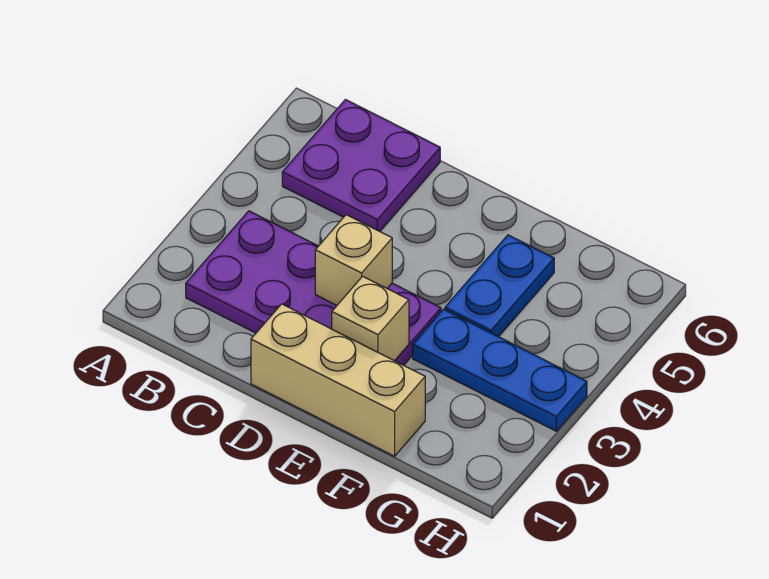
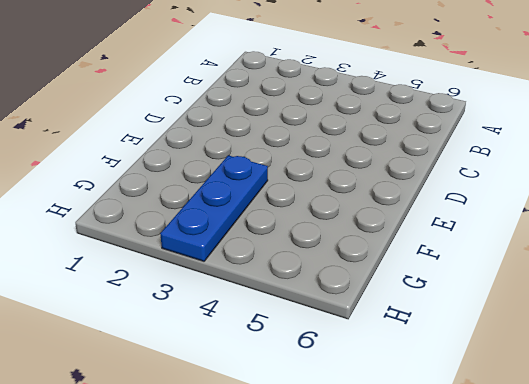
none -> purple plate B2:E3 level 1
none -> purple plate B5:C6 level 1

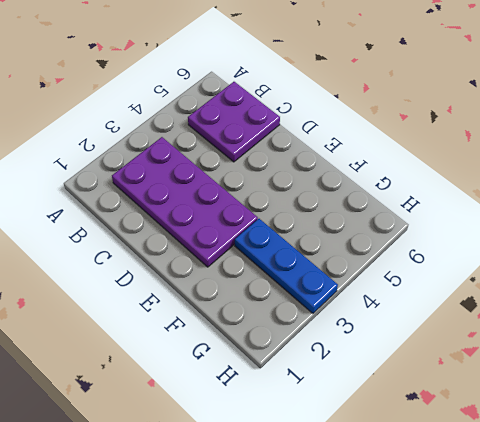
none -> tan brick D1:F1 level 1
none -> blue plate F4:F5 level 1

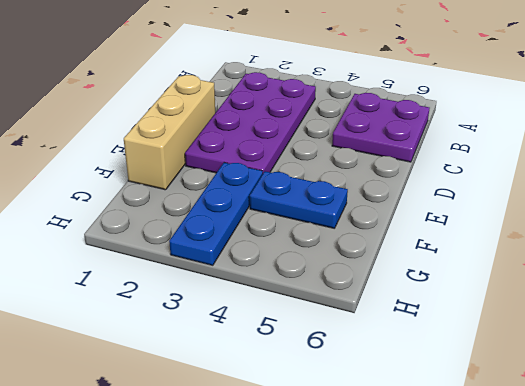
none -> tan brick D3 level 2
none -> tan brick E2 level 2

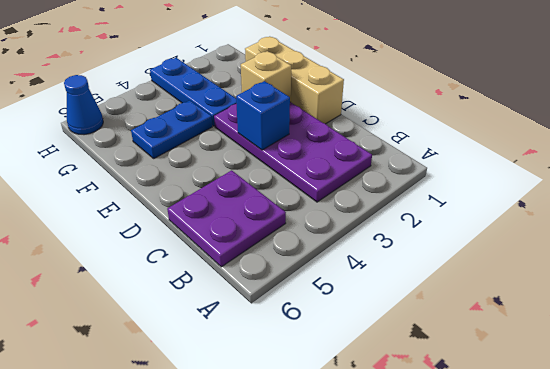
blue brick D3 level 2 -> tan brick D3 level 2
blue cone H6 level 1 -> none

